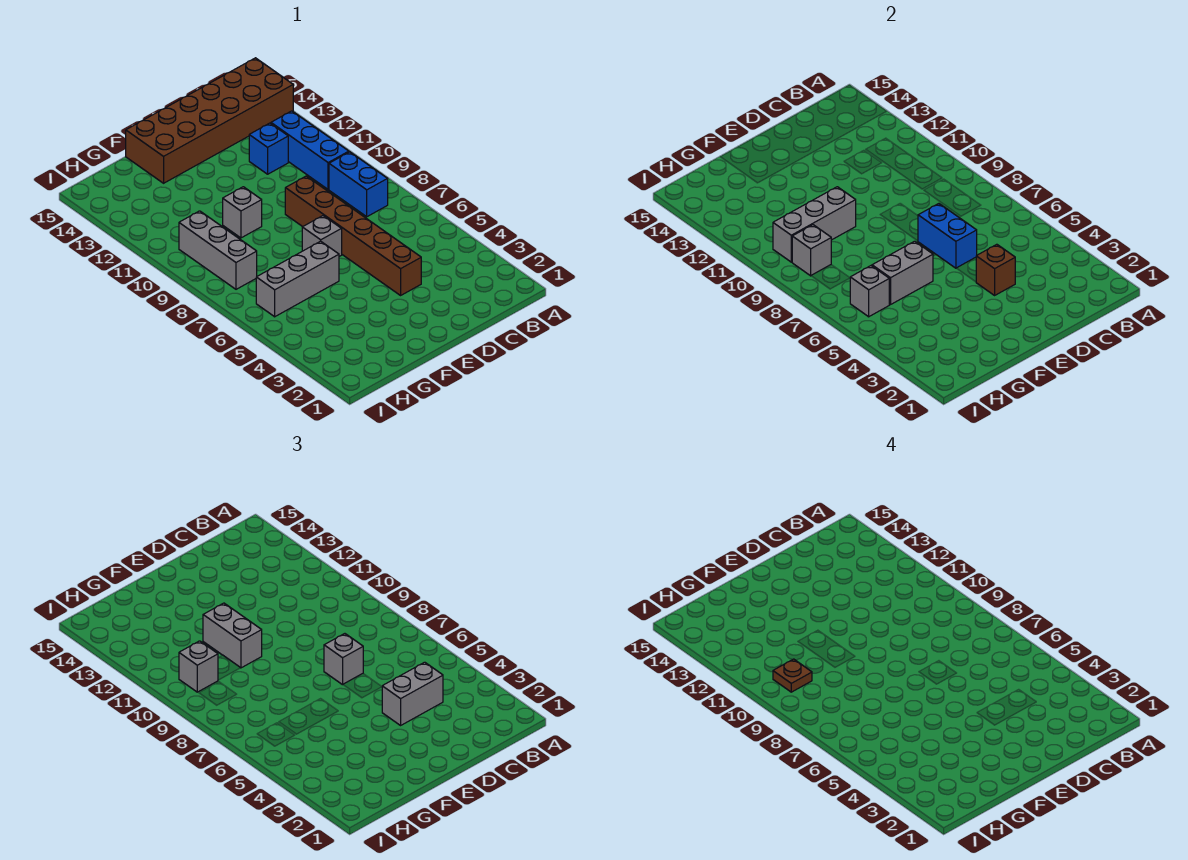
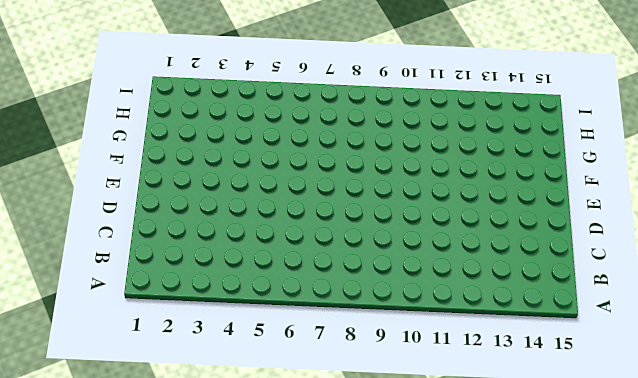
none -> brown brick A14:F15 level 1
none -> blue brick B8:B9 level 1
none -> blue brick B10:B12 level 1

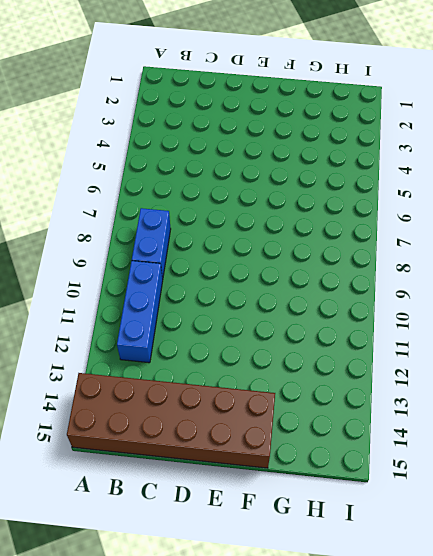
none -> blue brick C12 level 1
none -> brown brick D4:D9 level 1
none -> grey brick E7 level 1

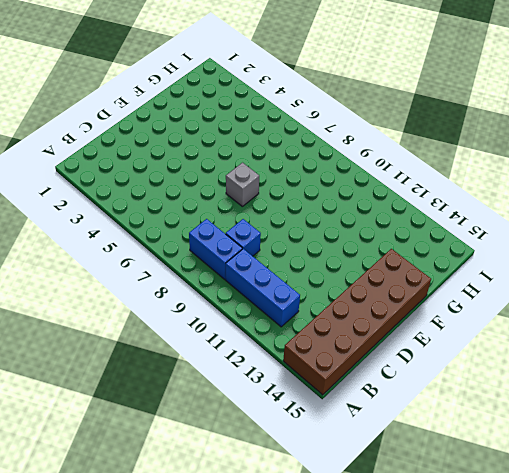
blue brick C9 level 1 -> blue brick C12 level 1
none -> brown brick D4:D9 level 1
none -> grey brick F6:H6 level 1
none -> grey brick F10 level 1

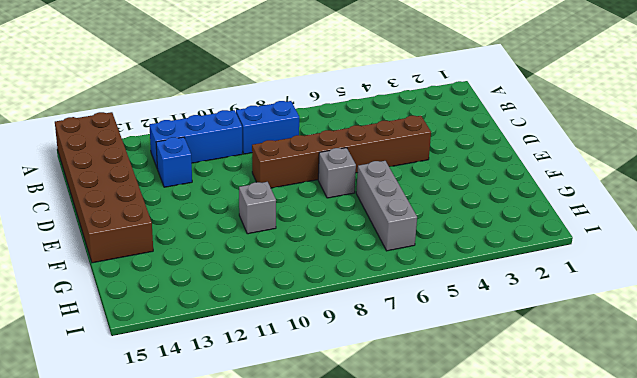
none -> grey brick H8:H10 level 1
none -> brown brick D4 level 2
none -> blue brick D6:D7 level 2

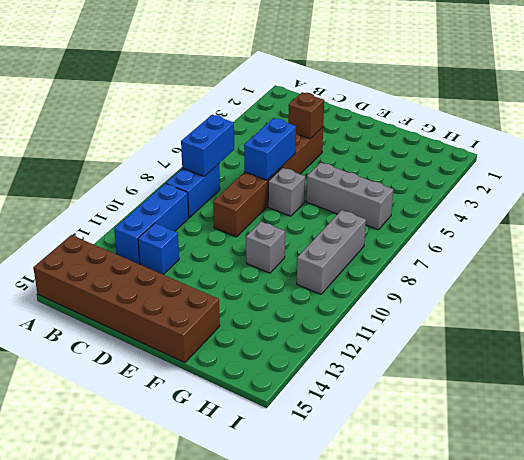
blue brick B7:B8 level 2 -> none
none -> grey brick F6:G6 level 2
none -> grey brick F10:H10 level 2
none -> grey brick H6 level 2

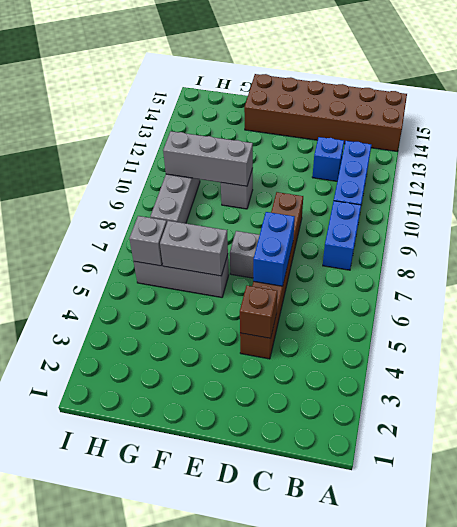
none -> grey brick H9 level 2
none -> grey brick C4:D4 level 3
none -> grey brick D7 level 3

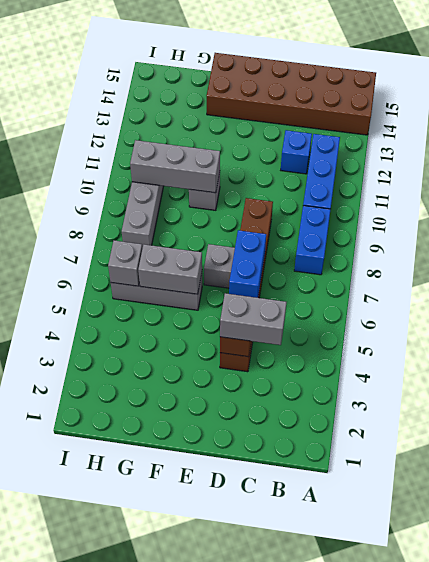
none -> grey brick H9 level 2
none -> grey brick D7 level 3
none -> grey brick F10:F11 level 3

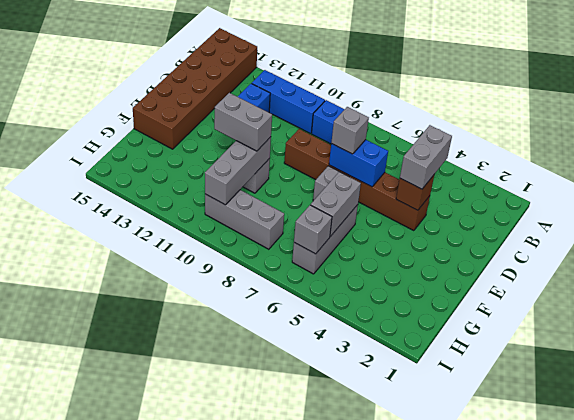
none -> grey brick H9 level 2
none -> grey brick H10 level 3
none -> brown plate H10 level 4

